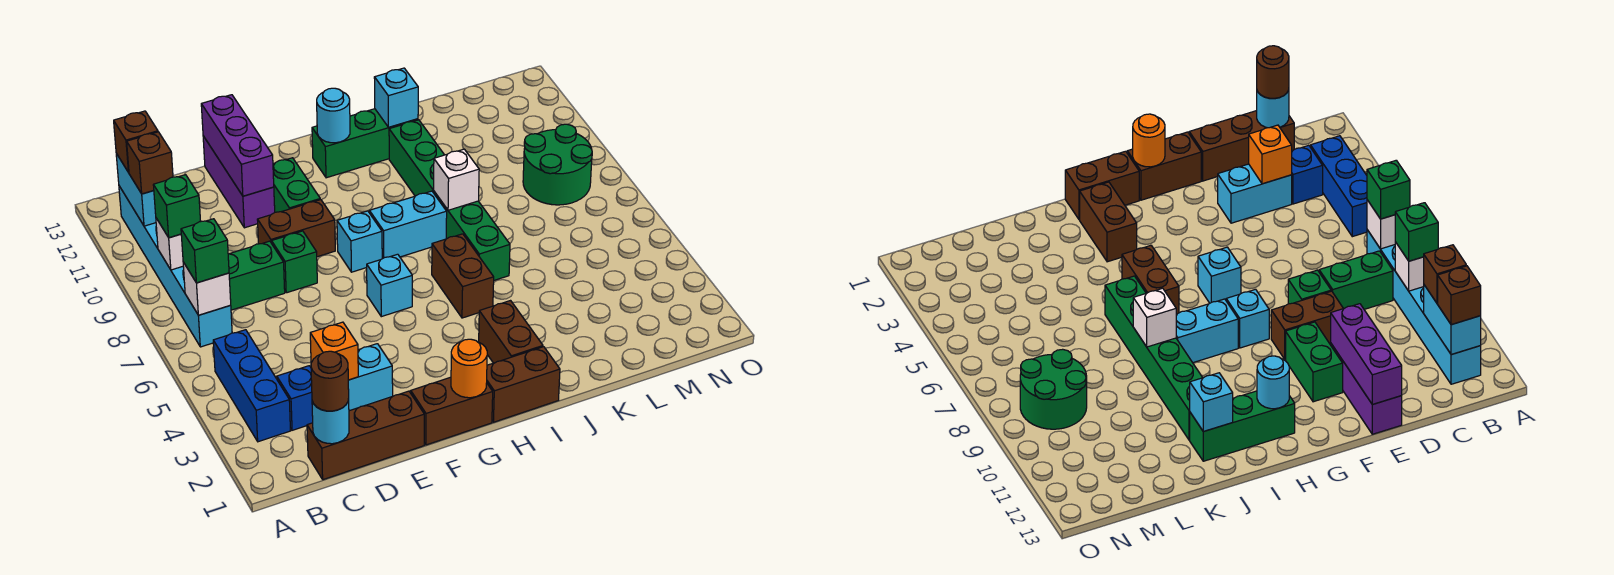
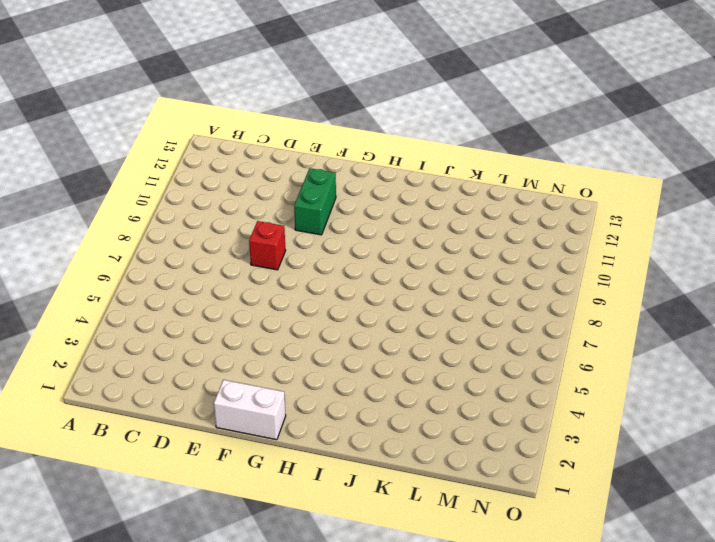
red brick E8 level 1 -> green brick E8 level 1
white brick F1:G1 level 1 -> brown brick F1:G1 level 1
none -> blue brick B3:B5 level 1
none -> cyan brick B7:B12 level 1
none -> brown brick C1:E1 level 1
none -> blue brick C3 level 1

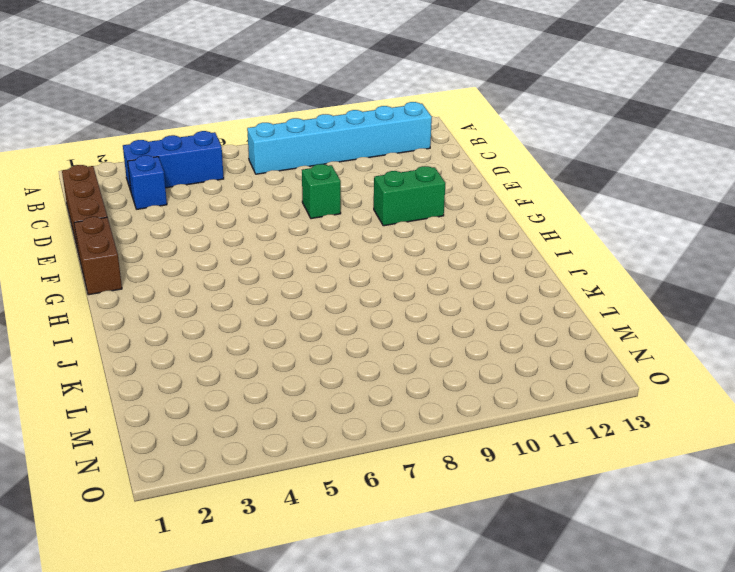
none -> green brick C8:D8 level 1
none -> cyan brick D3:E3 level 1
none -> brown brick E9:F9 level 1
none -> purple brick E11:E13 level 1

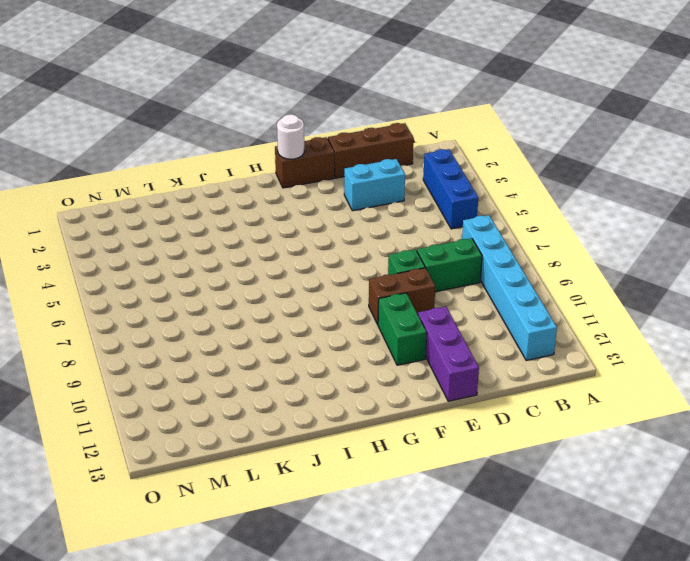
white round brick G1 level 2 -> orange round brick G1 level 2
none -> blue brick C3 level 1
none -> cyan brick G6 level 1
none -> cyan brick G8 level 1
none -> brown brick H1:I1 level 1

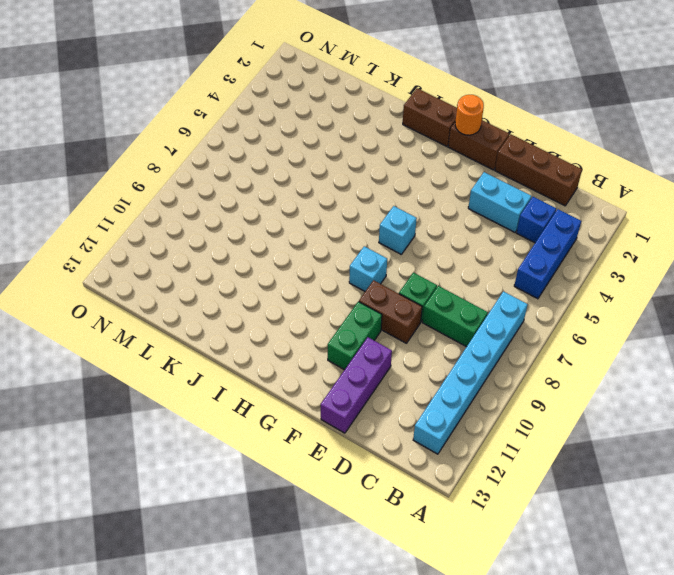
none -> cyan brick H8:I8 level 1
none -> green brick H12:J12 level 1
none -> brown brick I2:I3 level 1
none -> brown brick I5:I6 level 1

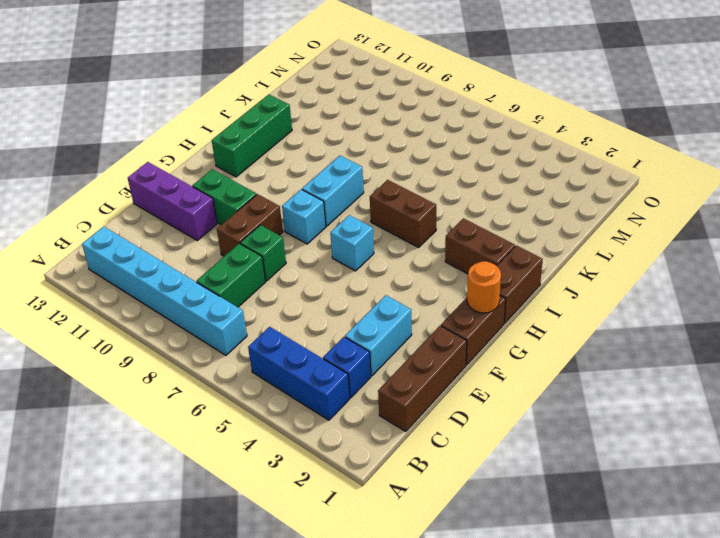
none -> green brick J6:J11 level 1
none -> green round brick M8:N9 level 1
none -> white brick B7 level 2
none -> white brick B9 level 2

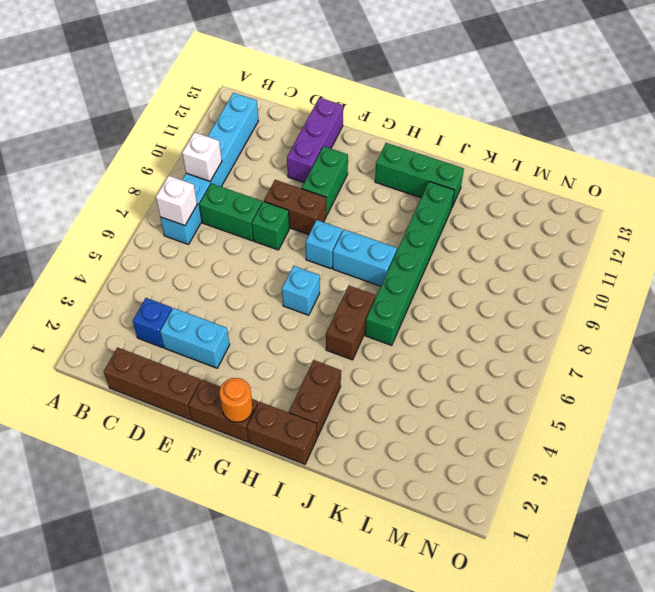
none -> blue brick B3:B5 level 1
none -> green round brick M8:N9 level 1
none -> cyan brick B11:B12 level 2
none -> cyan round brick C1 level 2

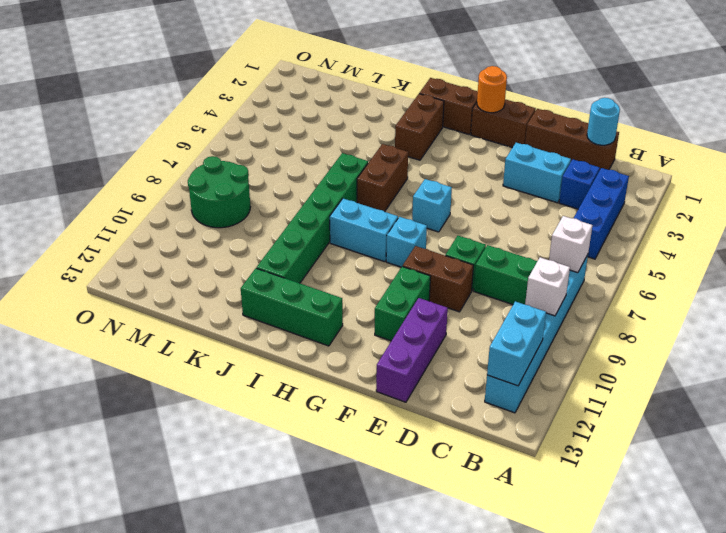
none -> orange brick D3 level 2
none -> purple brick E11:E13 level 2
none -> cyan round brick H12 level 2
none -> white brick J8 level 2

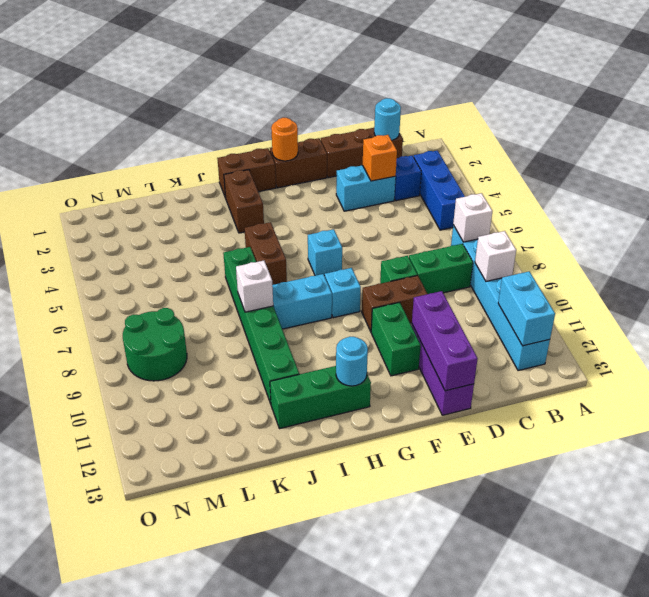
none -> cyan brick J12 level 2
none -> green brick B7 level 3
none -> green brick B9 level 3
none -> brown brick B11 level 3

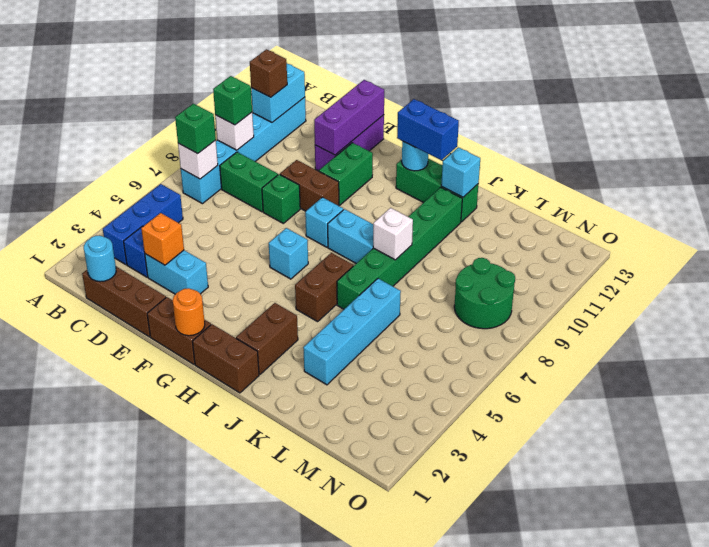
blue brick H12:I12 level 3 -> none
cyan brick K3:K6 level 1 -> none
none -> brown brick B12 level 3
none -> brown round brick C1 level 3

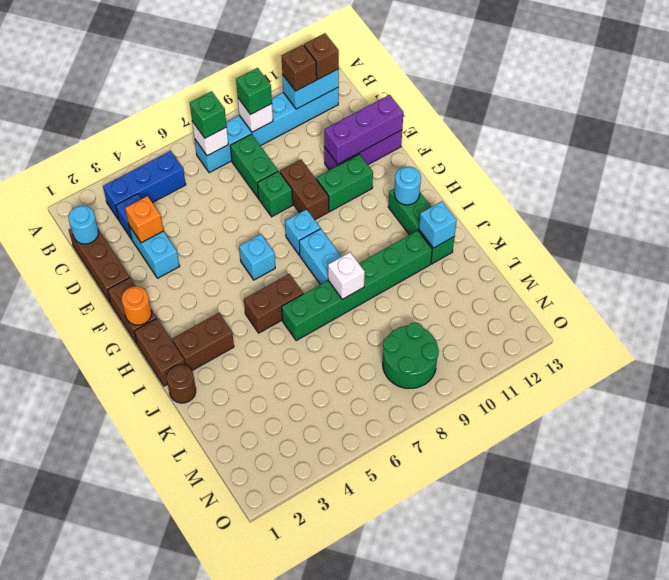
brown round brick J1 level 1 -> brown round brick C1 level 3

